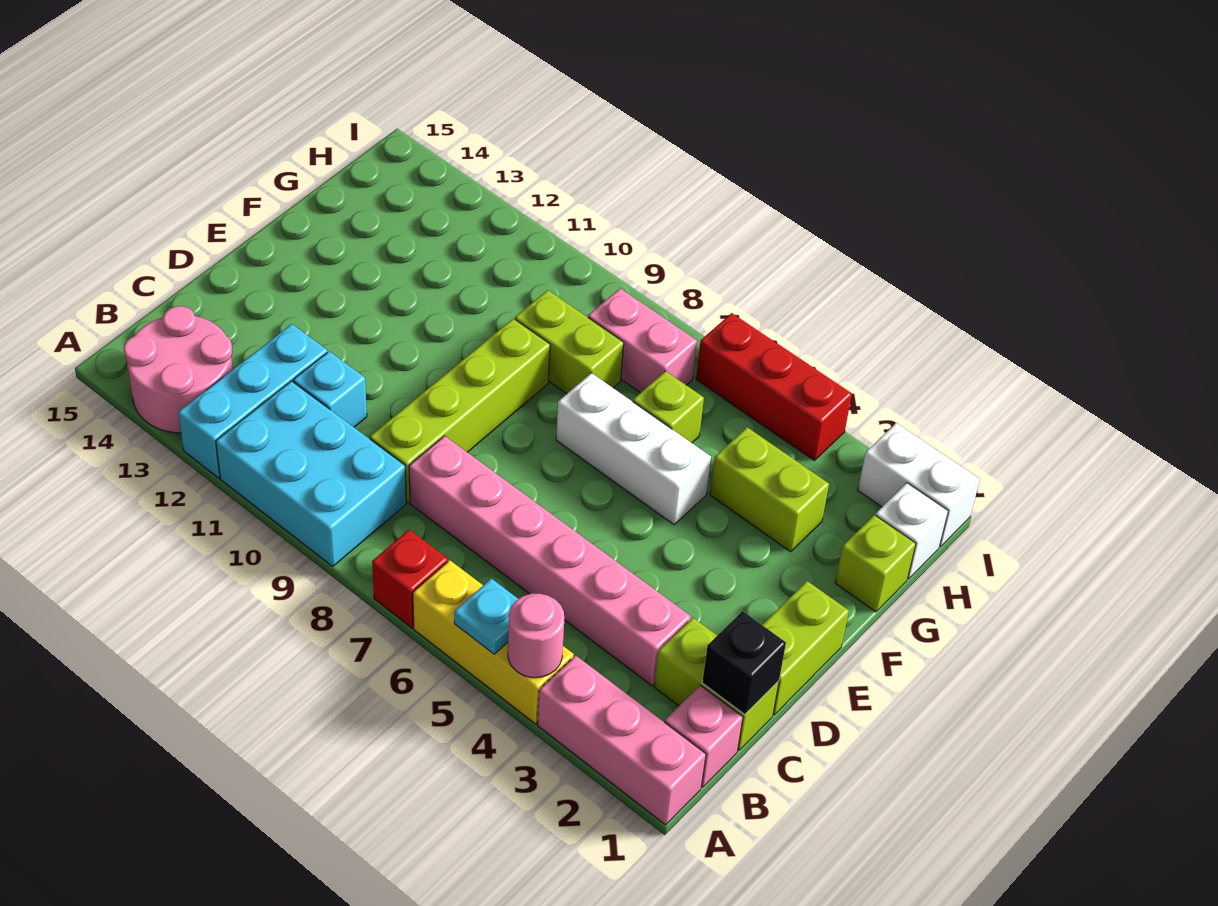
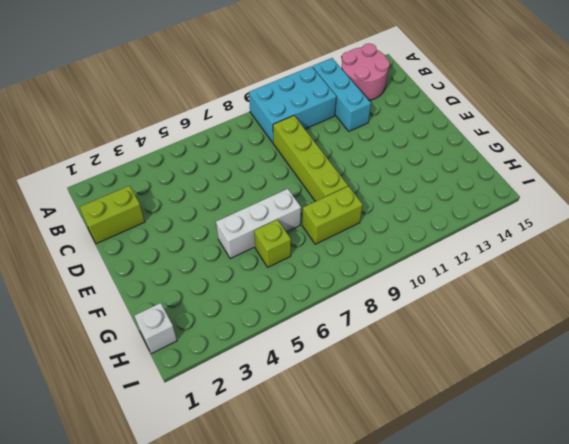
none -> pink brick A1:A3 level 1
none -> yellow brick A4:A6 level 1
none -> red brick A7 level 1

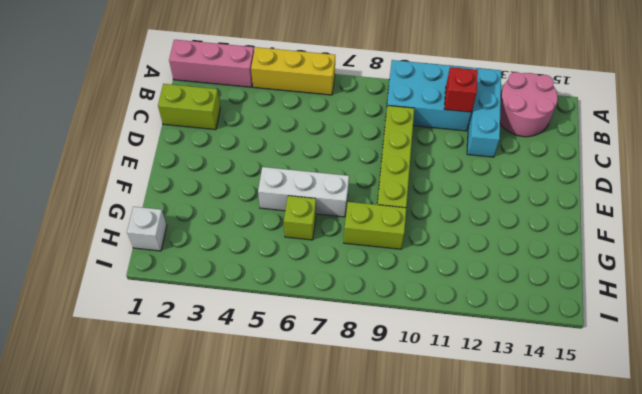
red brick B11 level 2 -> red brick A7 level 1
none -> pink brick B1 level 1
none -> pink brick C3:C8 level 1
none -> cyan brick C11 level 1

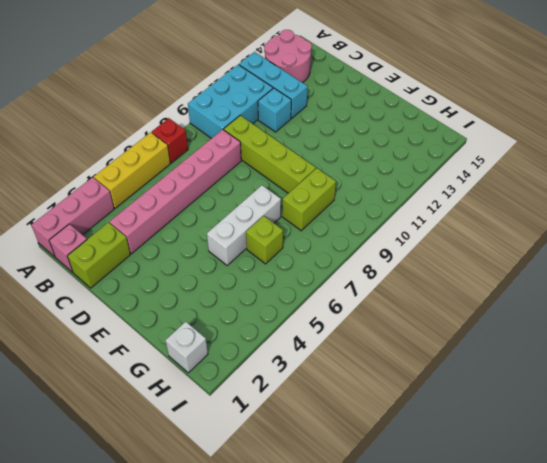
none -> lime brick D1:E1 level 1
none -> lime brick G1 level 1
none -> lime brick G3:G4 level 1

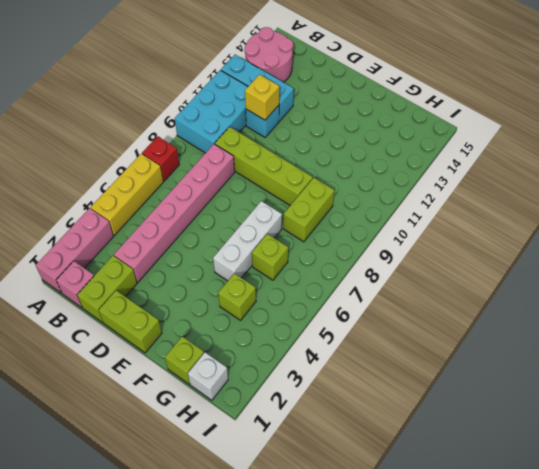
yellow brick C11 level 2 -> none
lime brick G4 level 1 -> lime brick G3:G4 level 1
none -> pink brick H7:H8 level 1
none -> white brick I1:I2 level 1
none -> red brick I4:I6 level 1

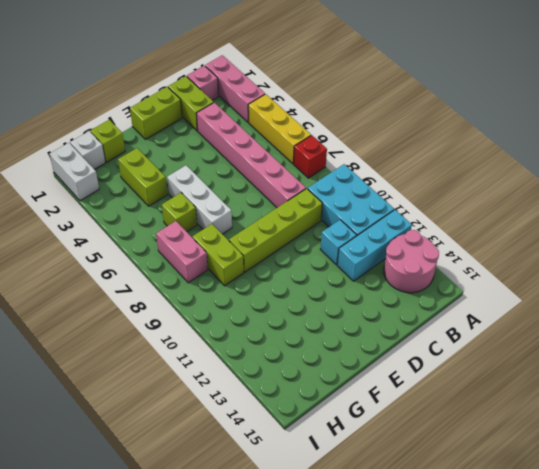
none -> red brick I4:I6 level 1
none -> pink round brick A4 level 2
none -> cyan plate A5 level 2

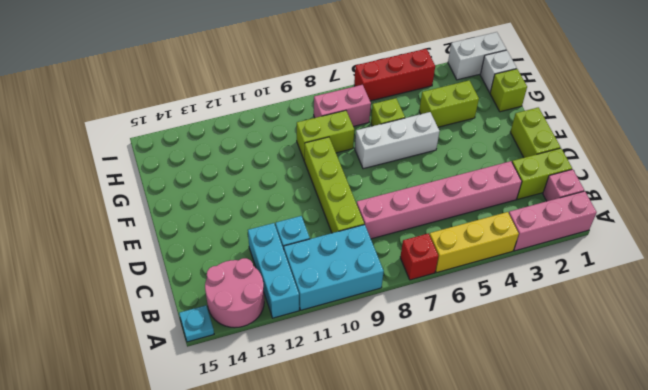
cyan plate A15 level 1 -> cyan plate A5 level 2
none -> pink round brick A4 level 2
none -> black brick C1 level 2

